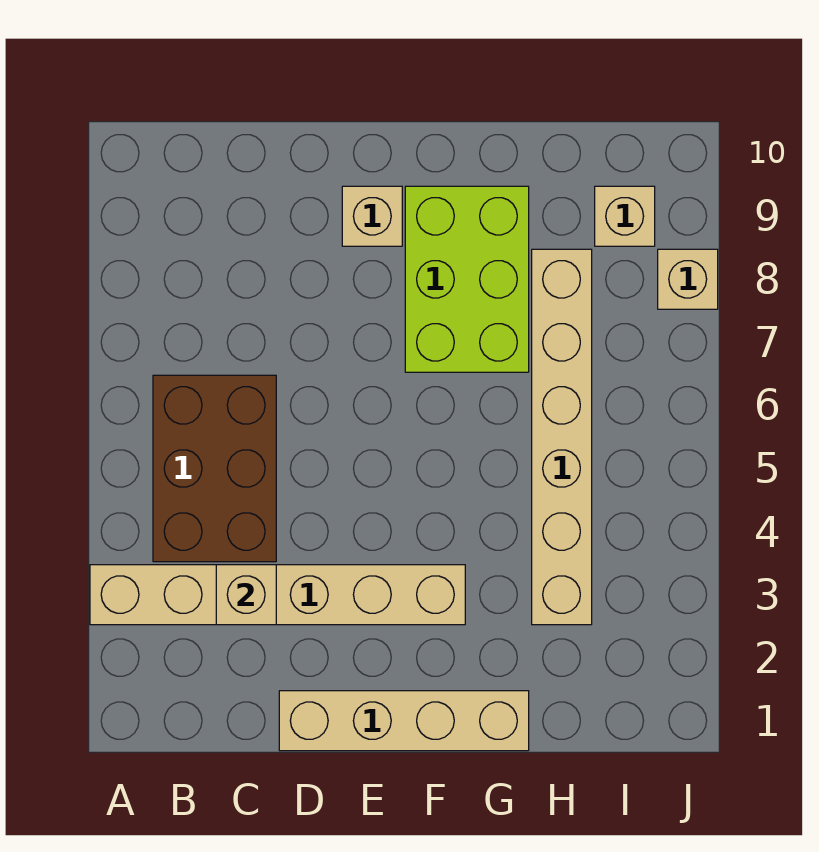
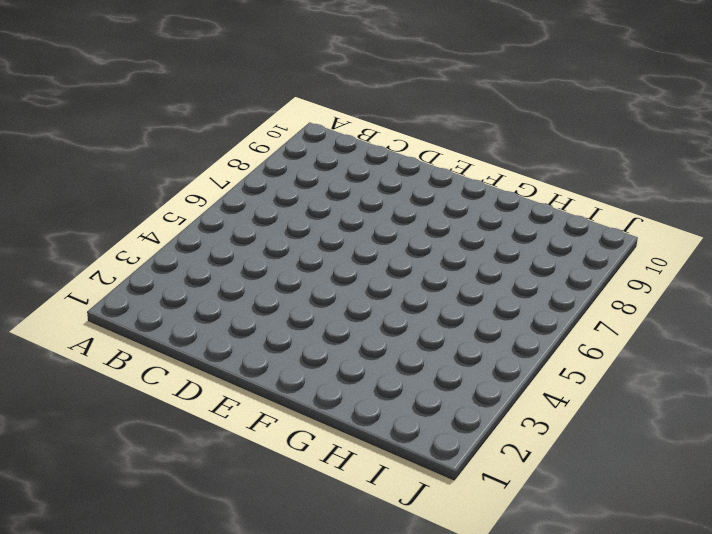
none -> tan brick A3:F3 level 1
none -> brown brick B4:C6 level 1

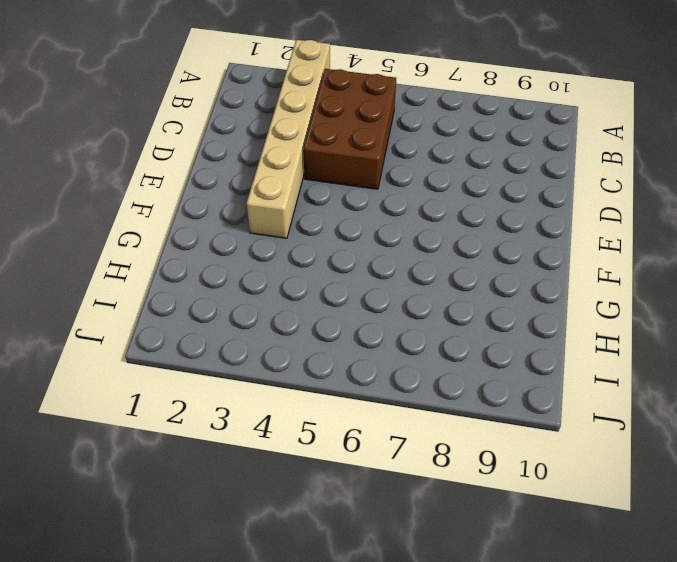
brown brick B4:D5 level 1 -> brown brick B4:C6 level 1
none -> tan brick D1:G1 level 1
none -> tan brick E9 level 1

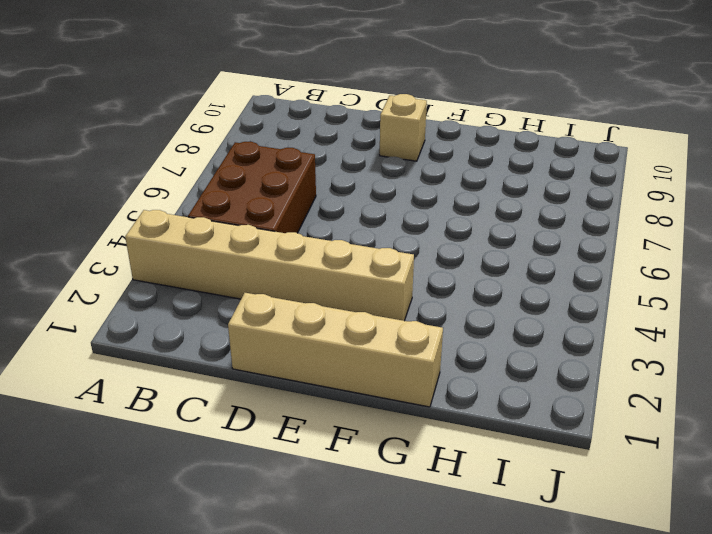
none -> lime brick F7:G9 level 1
none -> tan brick H3:H8 level 1

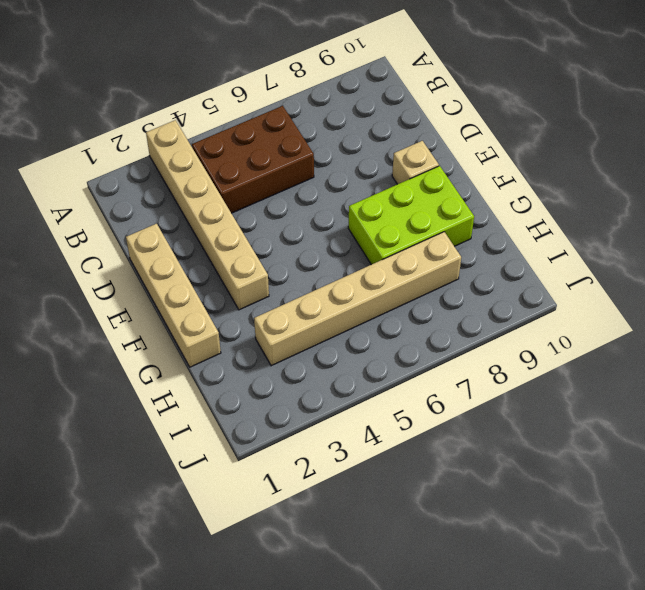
none -> tan brick I9 level 1
none -> tan brick J8 level 1

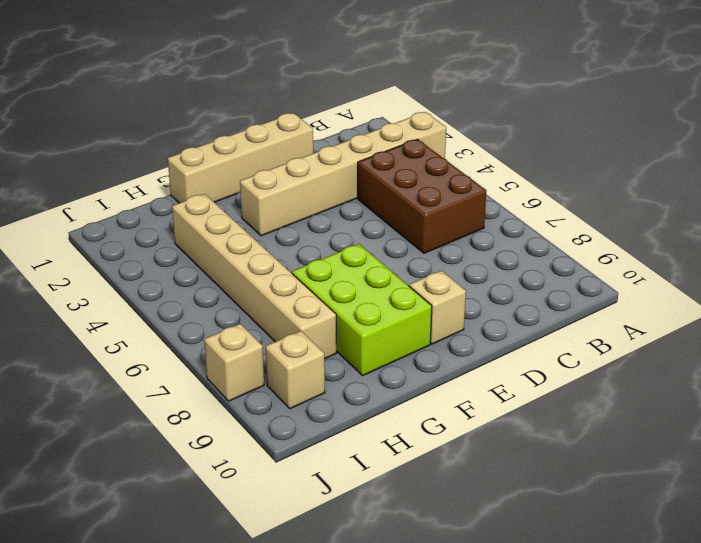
none -> tan brick C3 level 2

